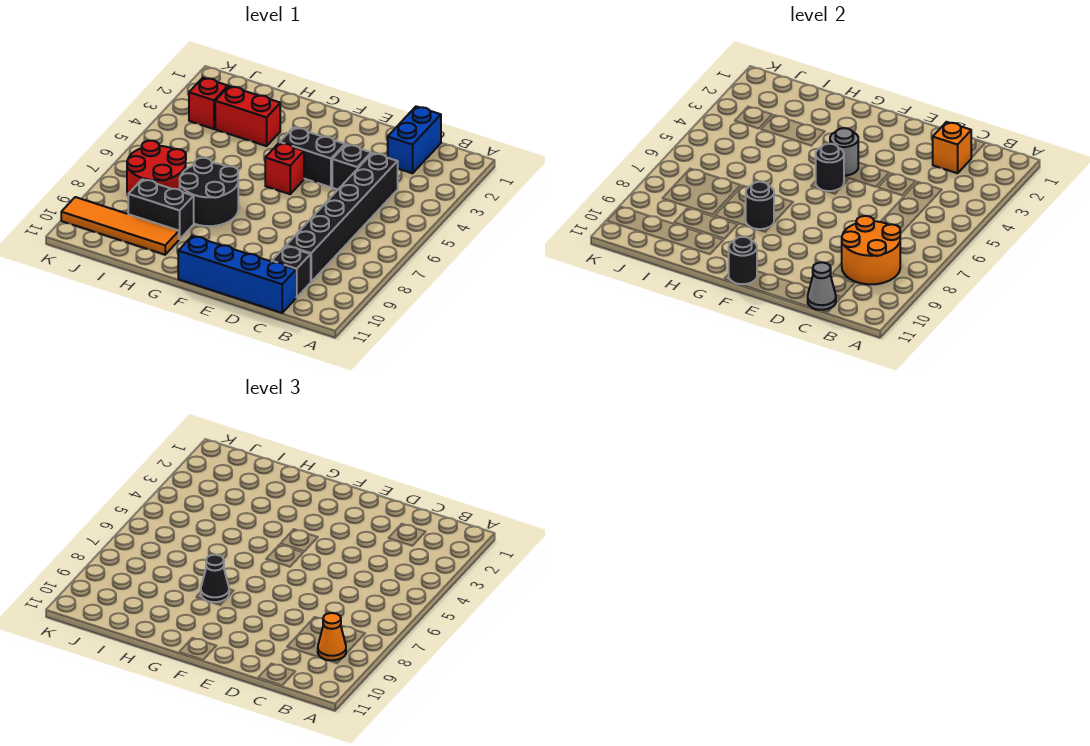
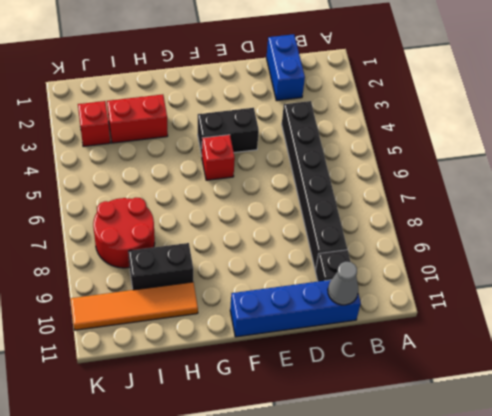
none -> black brick D4 level 1
none -> black round brick G7:H8 level 1
none -> orange round brick B8:C9 level 2

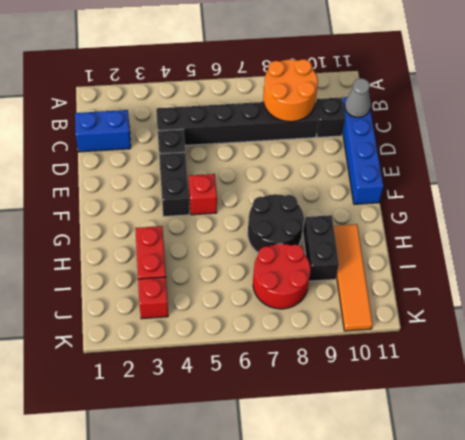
none -> orange brick C2 level 2
none -> grey round brick F4 level 2
none -> black round brick F5 level 2

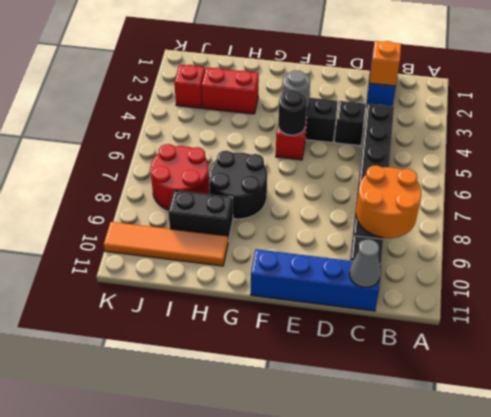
none -> black round brick F11 level 2
none -> black round brick G8 level 2
none -> orange cone B9 level 3

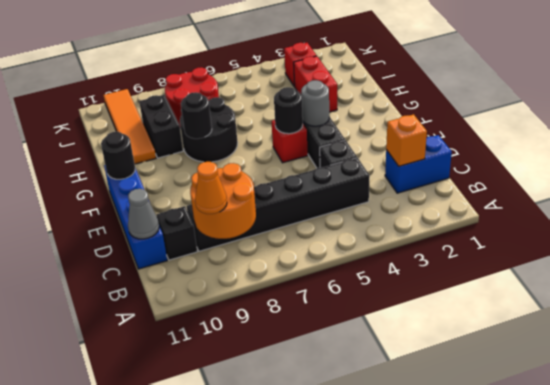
none -> black cone G8 level 3

